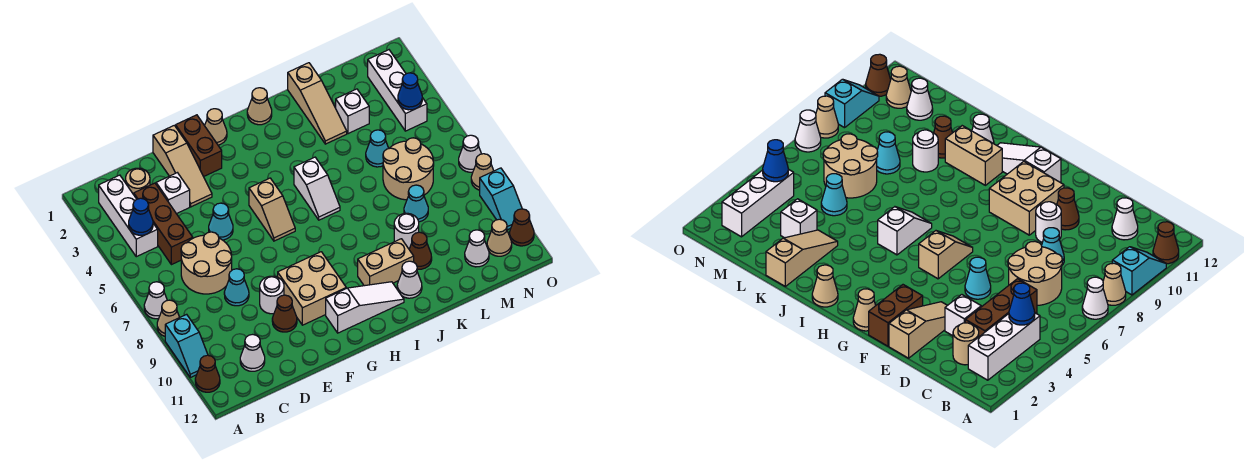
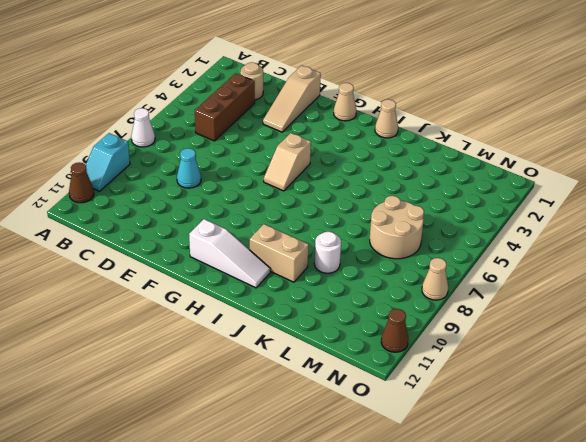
none -> tan cone A8 level 1
none -> white brick B2:B4 level 1
none -> tan round brick C6:D7 level 1
none -> white cone C11 level 1

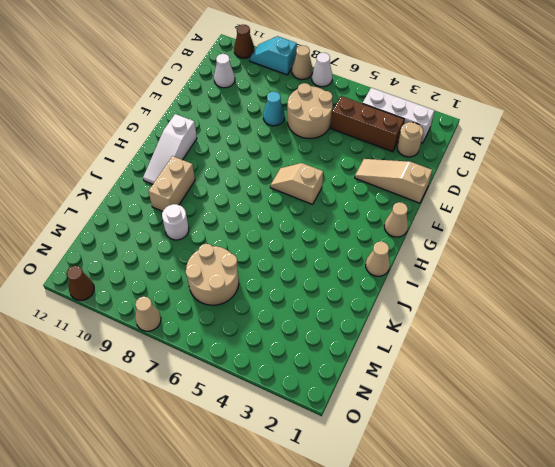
none -> white brick D3 level 1
none -> cyan cone E5 level 1
none -> white round brick E9 level 1
none -> brown cone E10 level 1

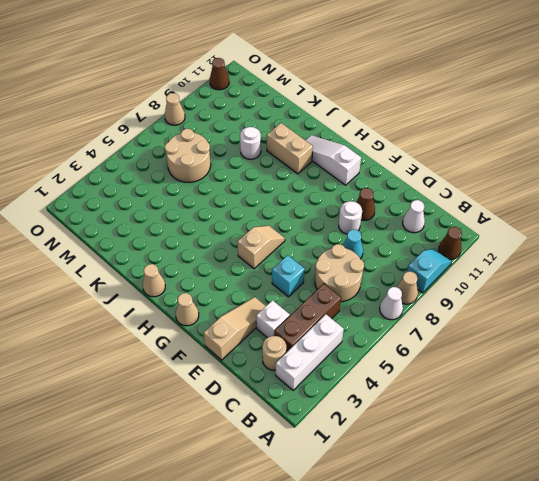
cyan brick E5 level 1 -> cyan cone E5 level 1
none -> brown brick F1:F2 level 1
none -> tan brick F9:G10 level 1
none -> white slope I5:I6 level 1 top 5
none -> white cone J11 level 1

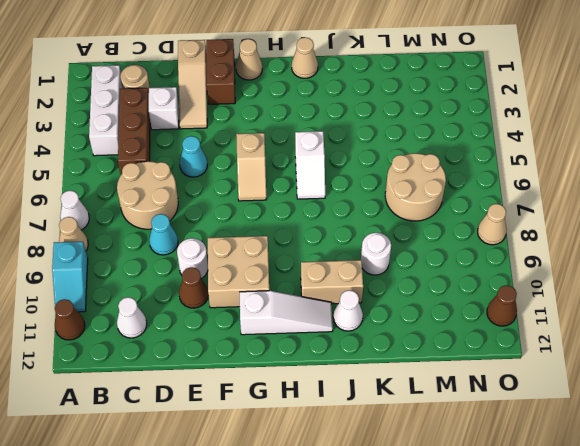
none -> tan slope K1:K3 level 1 top 1
none -> brown cone K10 level 1
none -> white brick L3 level 1
none -> cyan cone L5 level 1

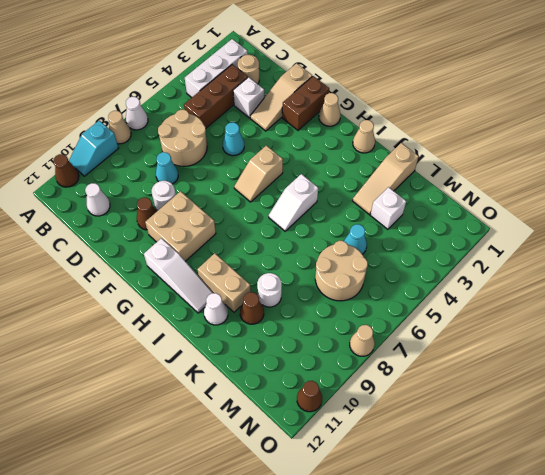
none -> cyan cone L8 level 1
none -> white cone M11 level 1
none -> white brick N2:N4 level 1
none -> tan cone N11 level 1

